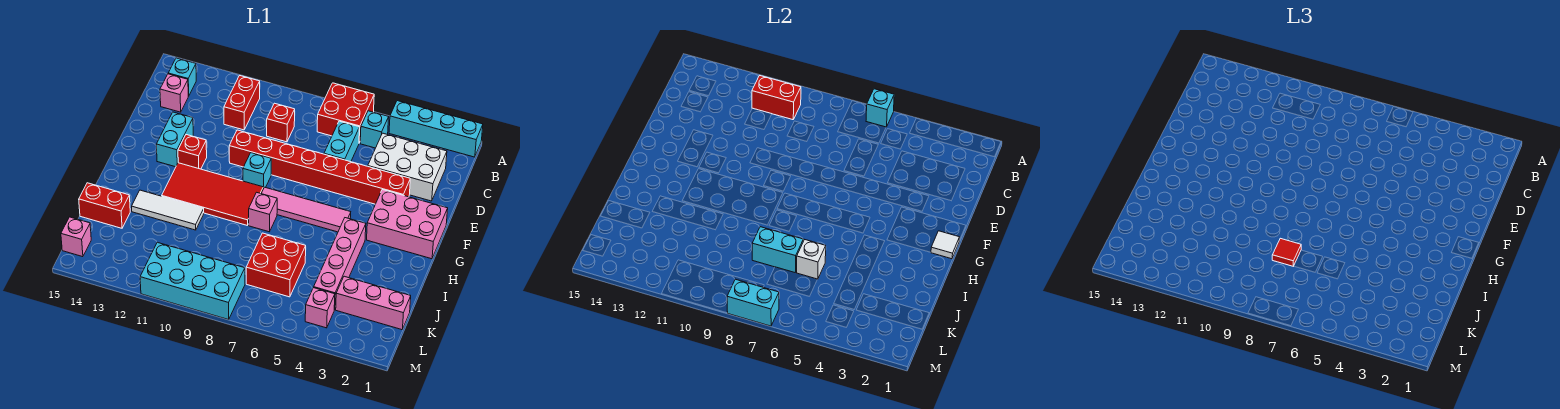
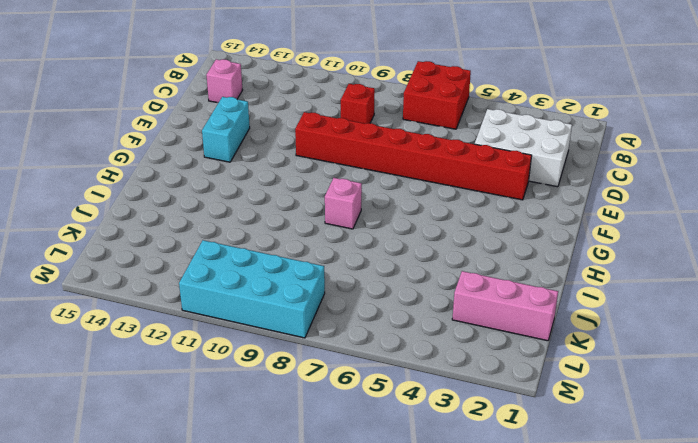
none -> cyan brick A1:A4 level 1
none -> cyan brick B5 level 1
none -> red brick B11:C11 level 1
none -> cyan brick B14 level 1

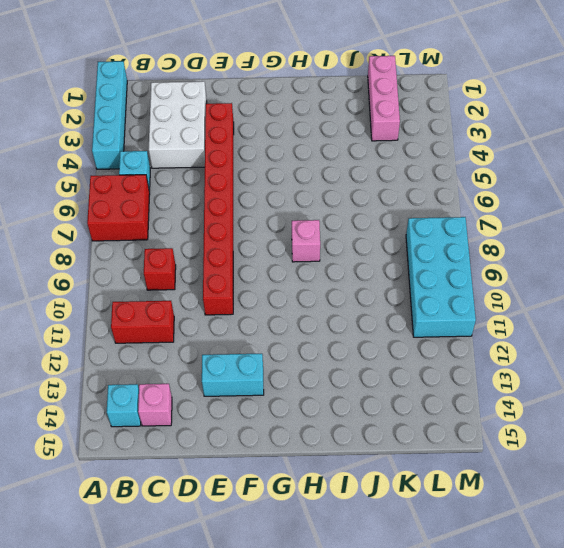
none -> cyan brick C6:D6 level 1
none -> pink brick F1:G3 level 1
none -> cyan brick F9 level 1
none -> red brick F12 level 1

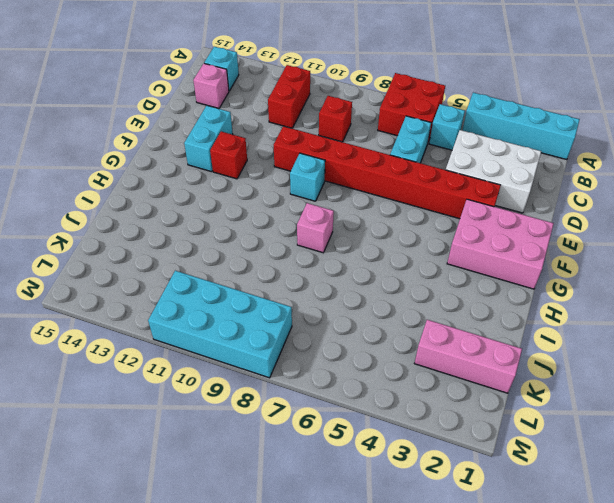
none -> pink tile G5:G8 level 1
none -> red tile G9:H12 level 1
none -> pink brick H4:K4 level 1
none -> white tile I11:I13 level 1

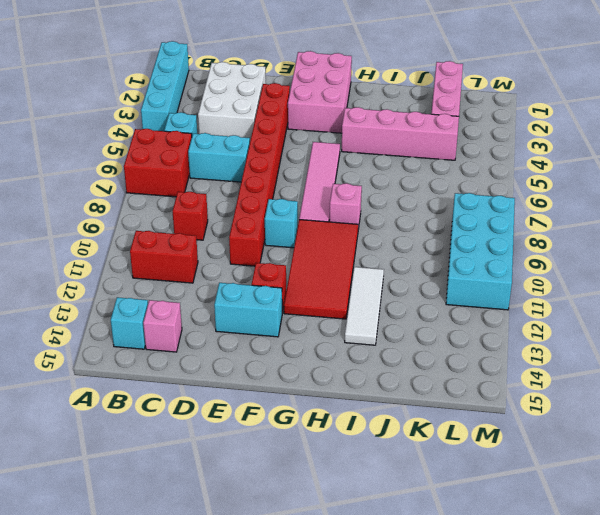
none -> red brick J6:K7 level 1
none -> red brick J14:J15 level 1
none -> pink brick L4 level 1
none -> pink brick L15 level 1

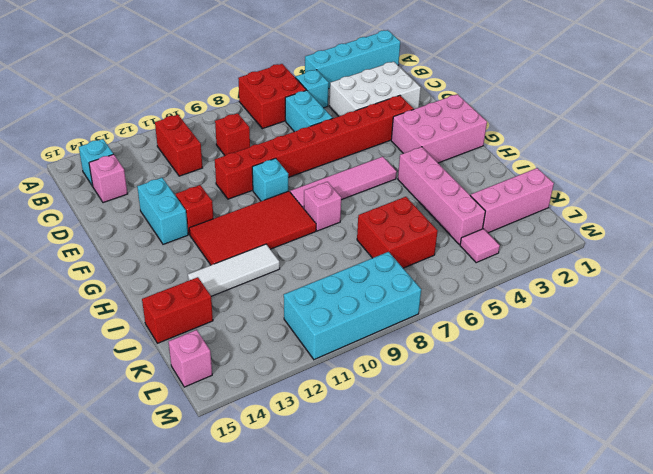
pink tile L4 level 1 -> pink brick L4 level 1
none -> cyan brick A6 level 2
none -> red brick B10:B11 level 2
none -> white tile G1 level 2
none -> white brick J6 level 2

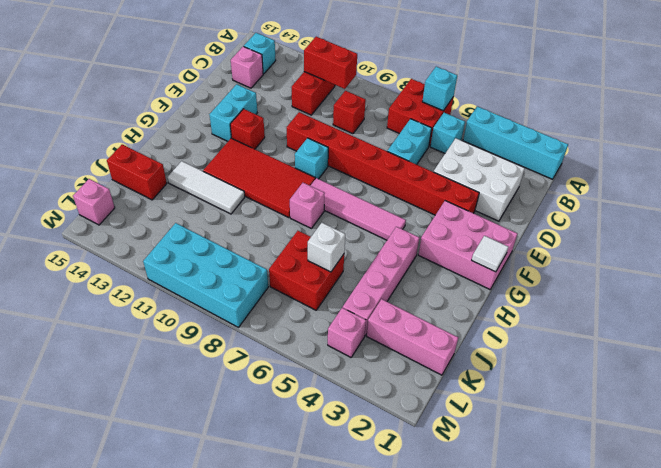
none -> cyan brick J7:J8 level 2
none -> cyan brick M7:M8 level 2
none -> red tile J8 level 3

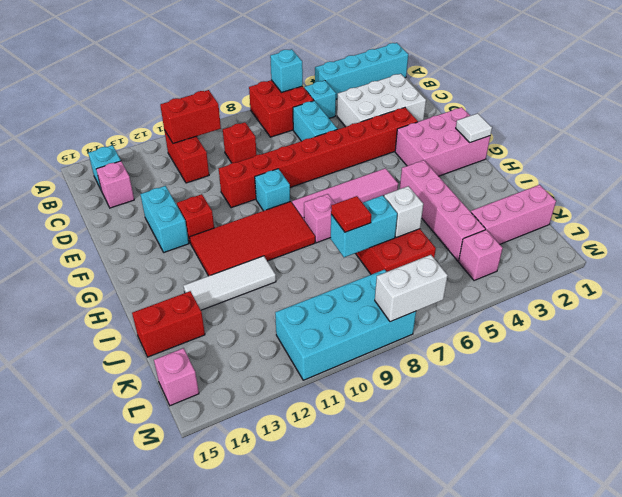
white brick M7:M8 level 2 -> cyan brick M7:M8 level 2

